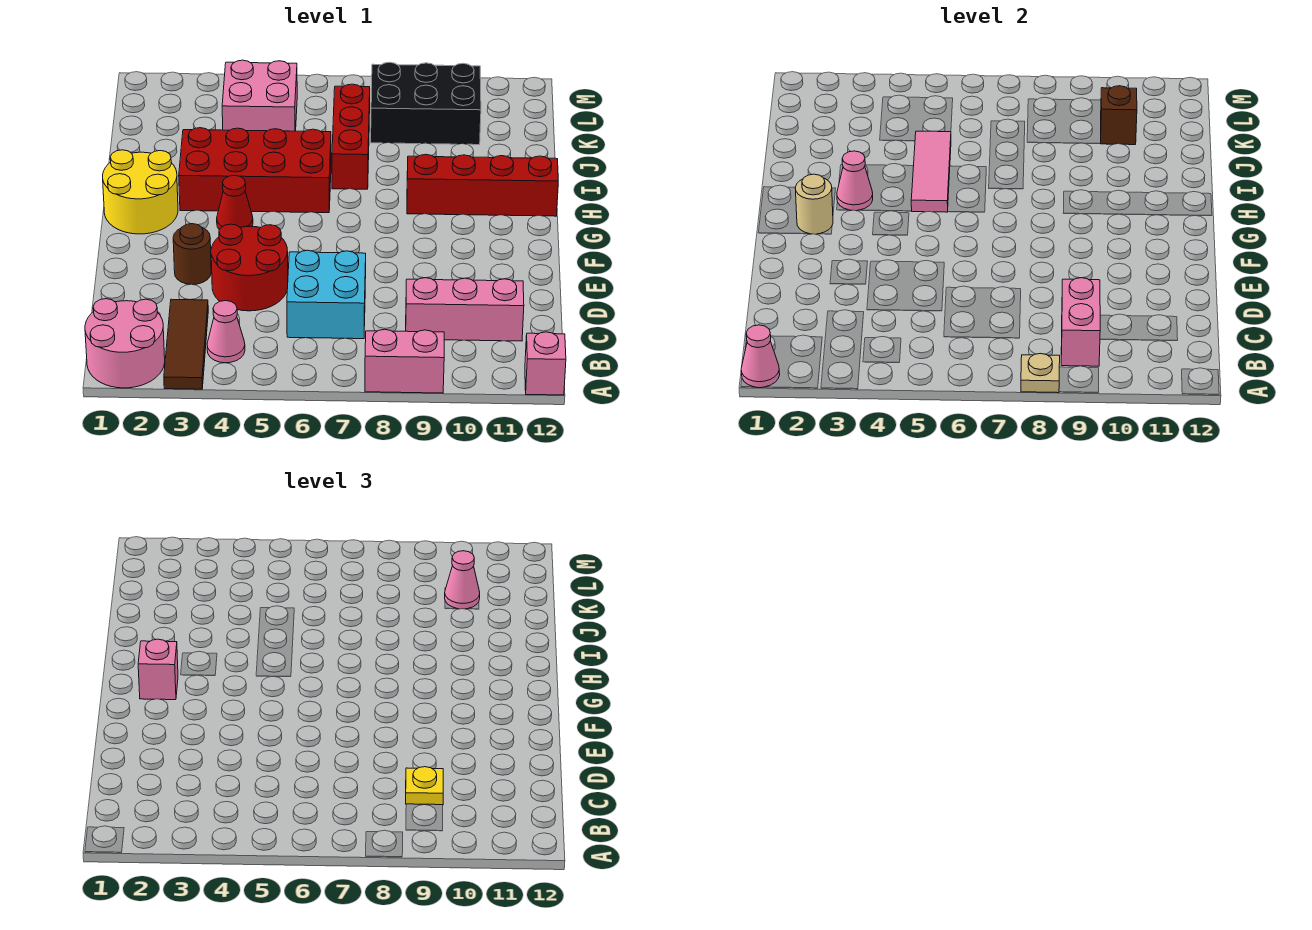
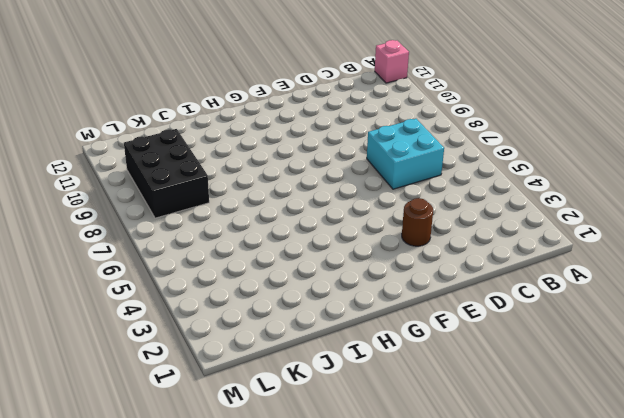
none -> pink round brick A1:B2 level 1
none -> brown tile A3:C3 level 1
none -> pink brick A8:A9 level 1

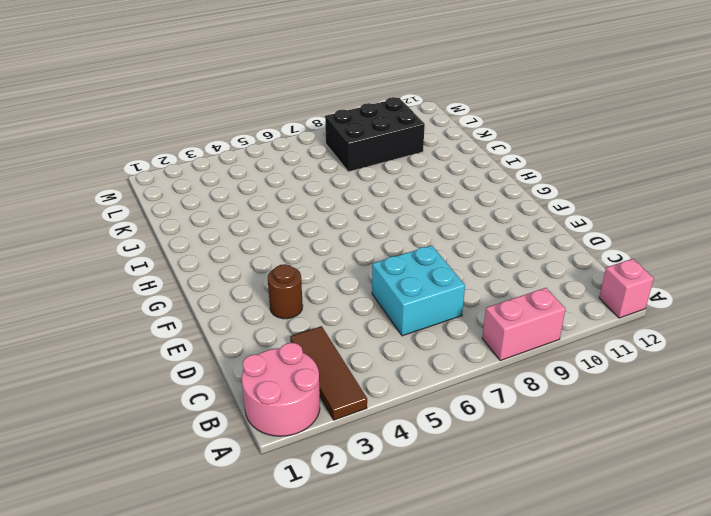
none -> pink cone B4 level 1
none -> pink brick C9:C11 level 1
none -> red round brick D4:E5 level 1

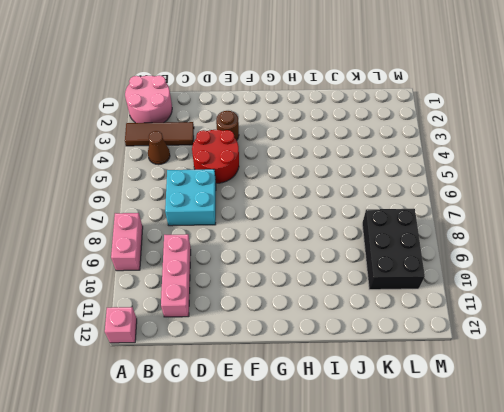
brown cone B4 level 1 -> pink cone B4 level 1
none -> yellow round brick G1:H2 level 1
none -> red cone G4 level 1
none -> red brick H3:I6 level 1

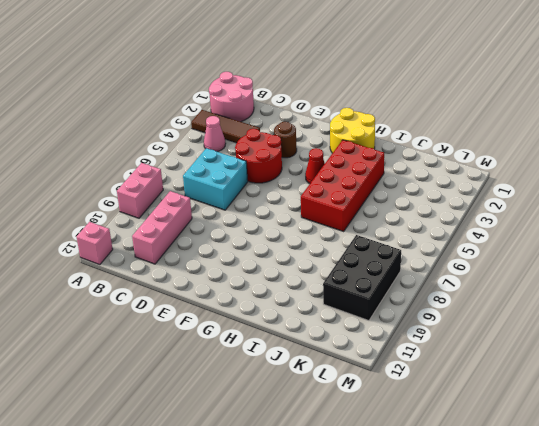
none -> red brick H9:H12 level 1
none -> red brick I7:K7 level 1
none -> pink brick K4:L5 level 1

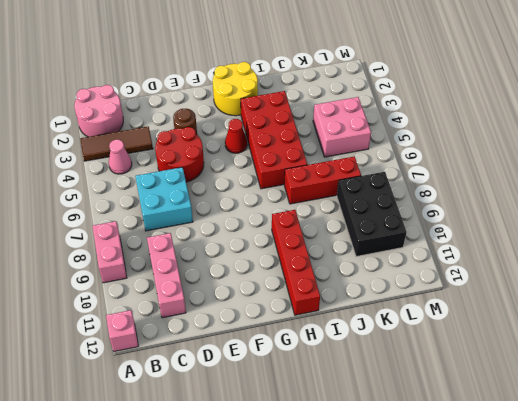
none -> pink cone A1 level 2
none -> tan plate A8 level 2
none -> pink brick B9:C9 level 2

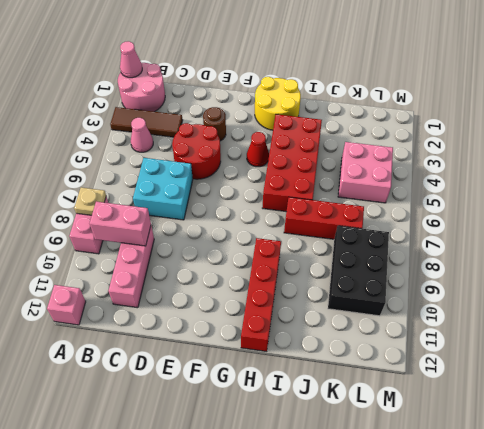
none -> tan round brick G2 level 2
none -> pink cone H3 level 2
none -> pink tile H5:J5 level 2

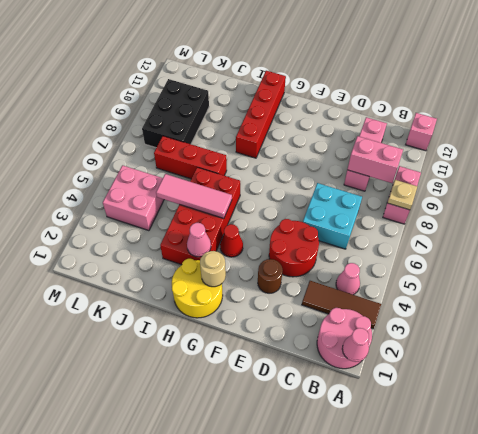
none -> brown brick K10 level 2
none -> yellow plate C9 level 3
none -> pink brick G2 level 3

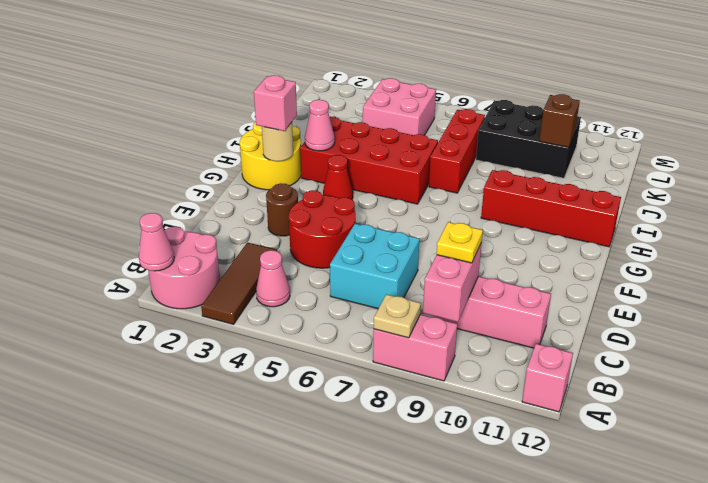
none -> pink tile H5:J5 level 2
none -> pink cone K10 level 3

